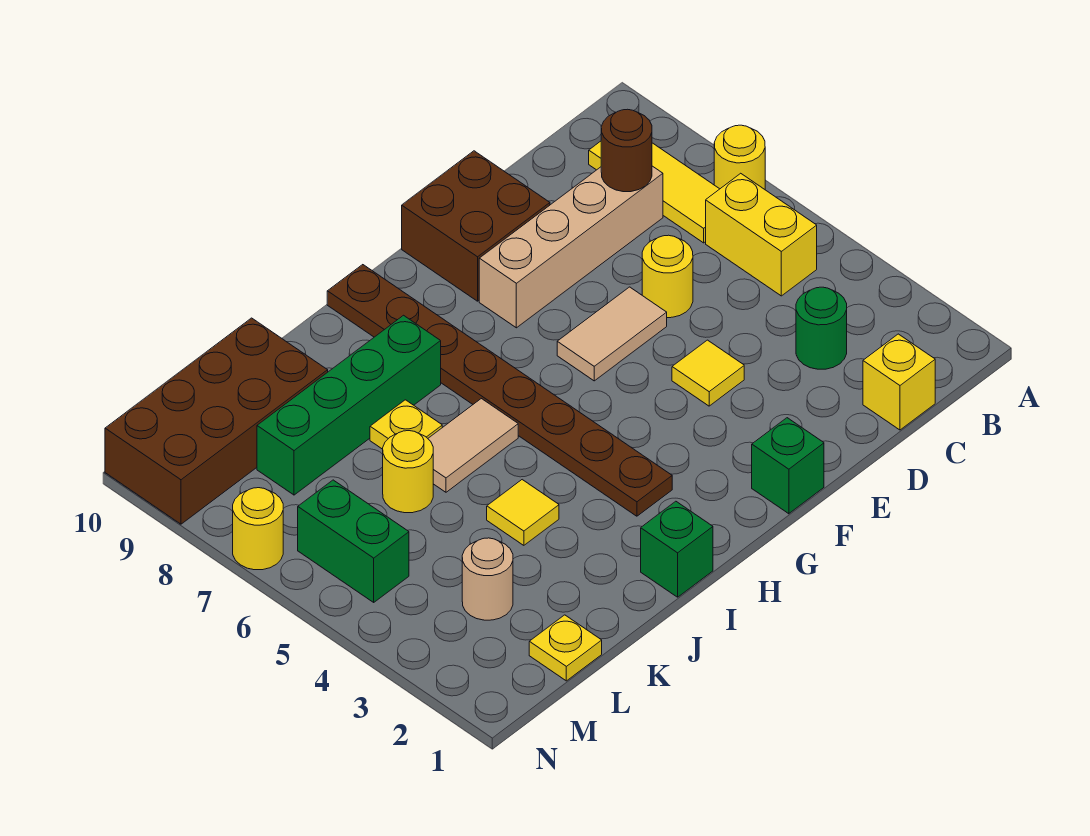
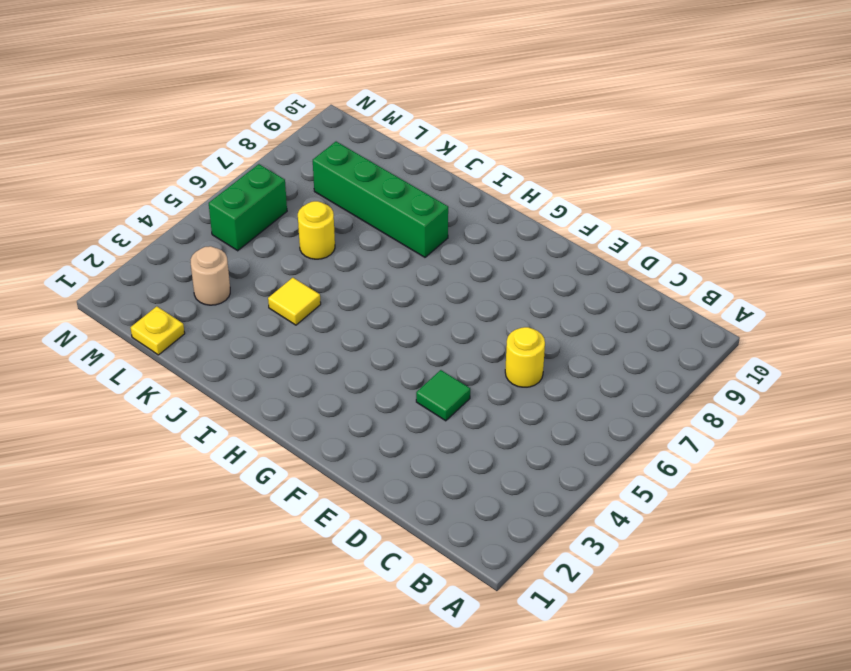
green tile E4 level 1 -> yellow tile E4 level 1
none -> yellow round brick A7 level 1
none -> yellow brick B5:B6 level 1
none -> yellow tile B7:B9 level 1

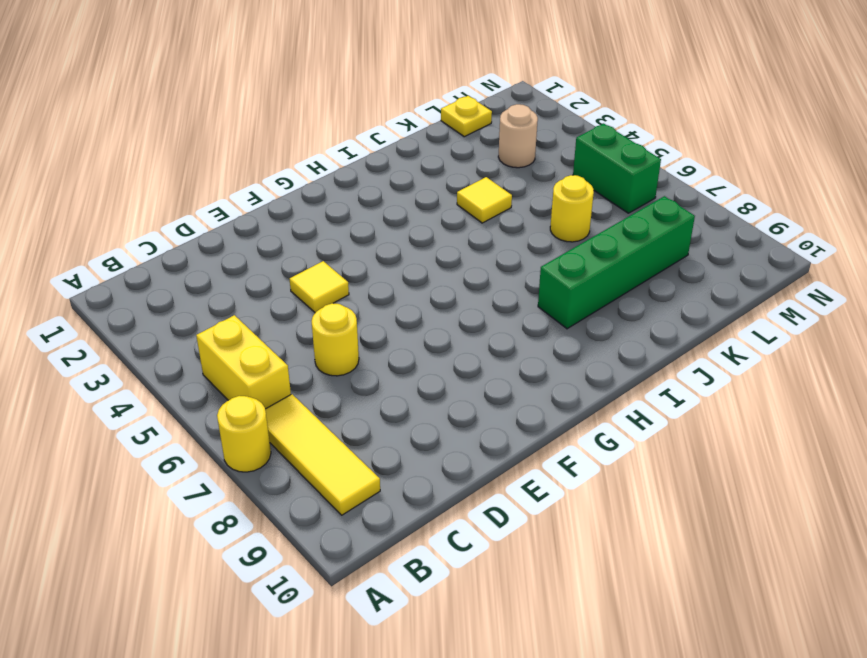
none -> yellow brick C1 level 1
none -> green round brick C3 level 1
none -> tan brick C8:F8 level 1

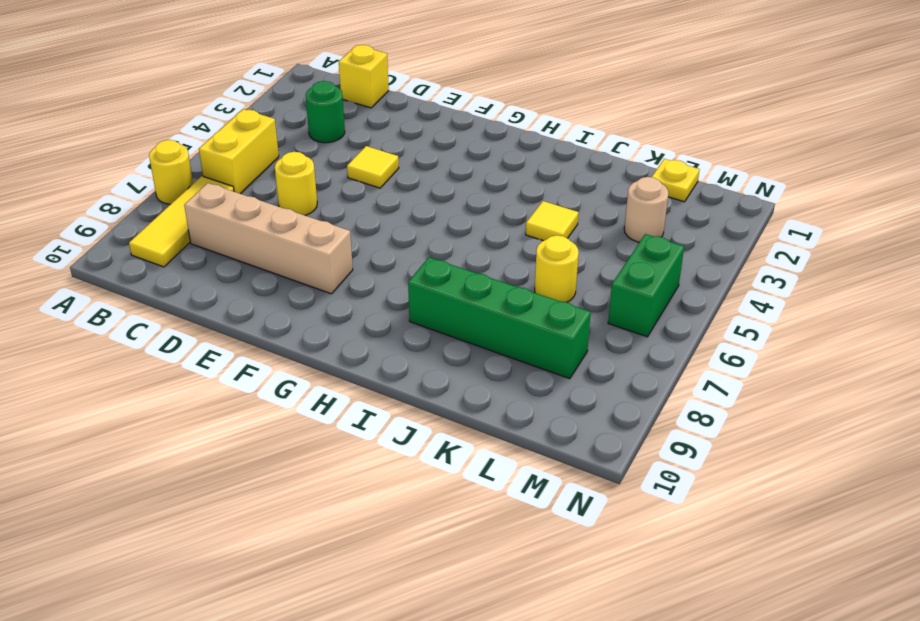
none -> tan tile E6:F6 level 1
none -> brown brick E9:F10 level 1
none -> green brick F1 level 1

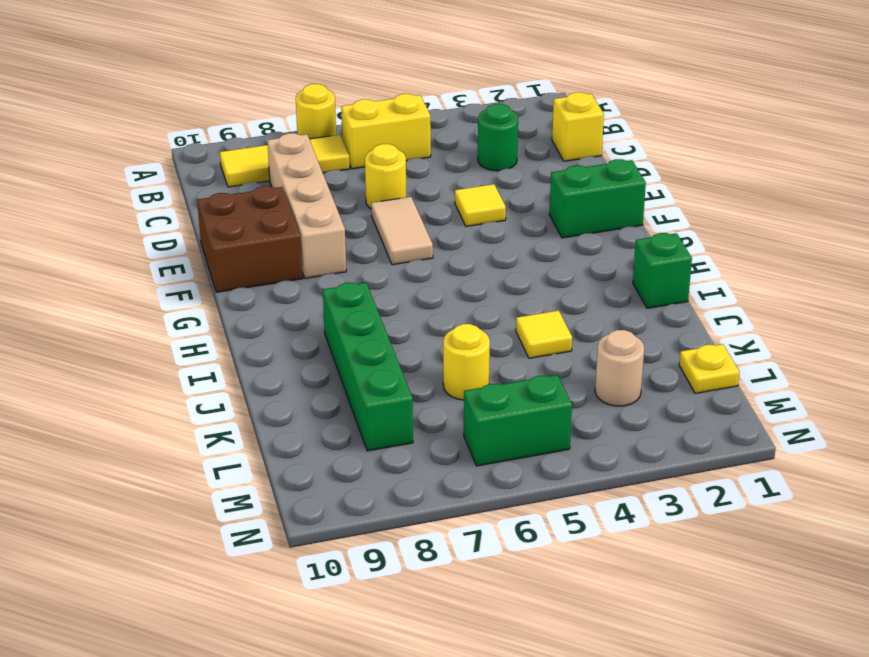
green brick F1:F2 level 1 -> green brick F1 level 1
none -> brown plate H3:H10 level 1
none -> tan tile I6:J6 level 1
none -> yellow plate J7 level 1

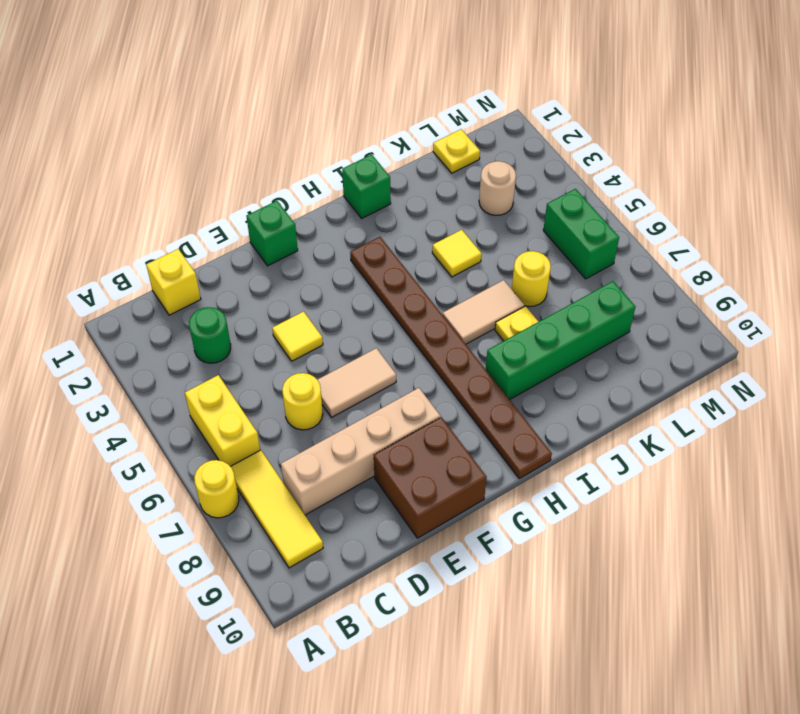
none -> brown brick K9:N10 level 1
none -> yellow round brick N7 level 1
none -> brown round brick C8 level 2

